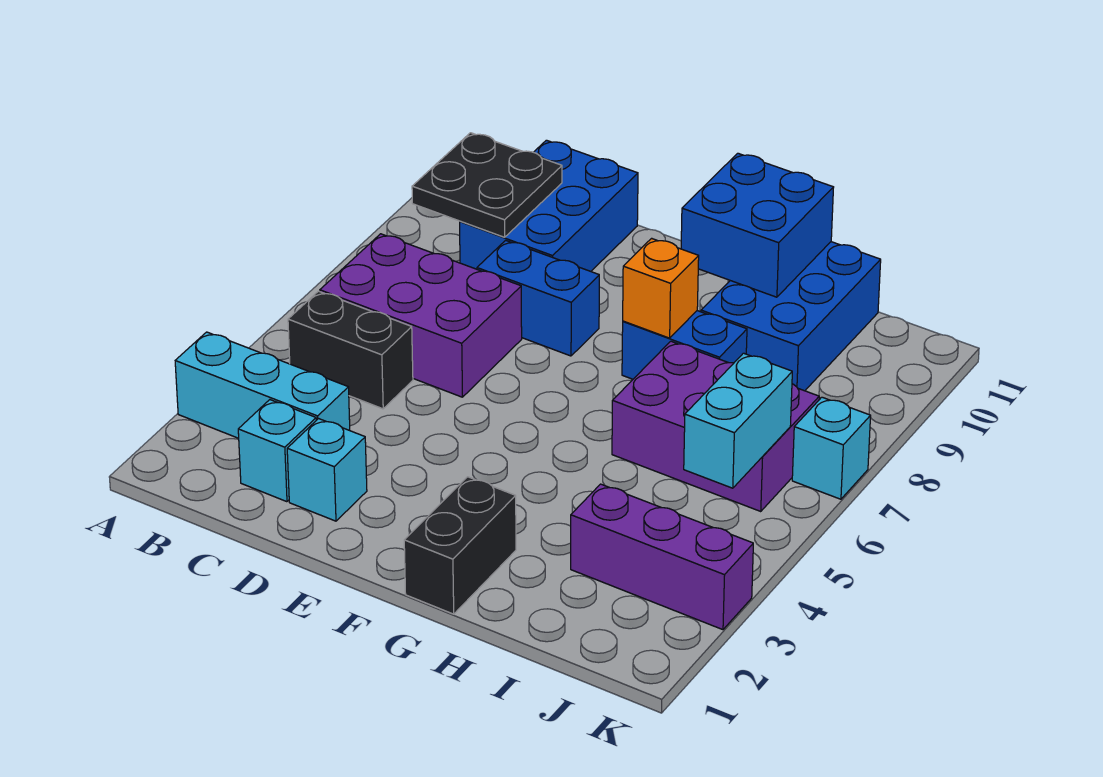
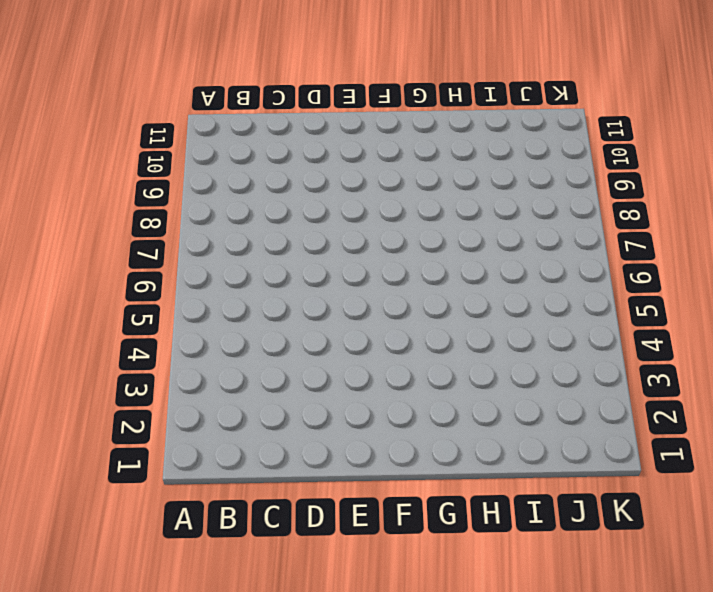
none -> cyan brick A3:C3 level 1
none -> black brick B5:C5 level 1
none -> purple brick B6:D7 level 1

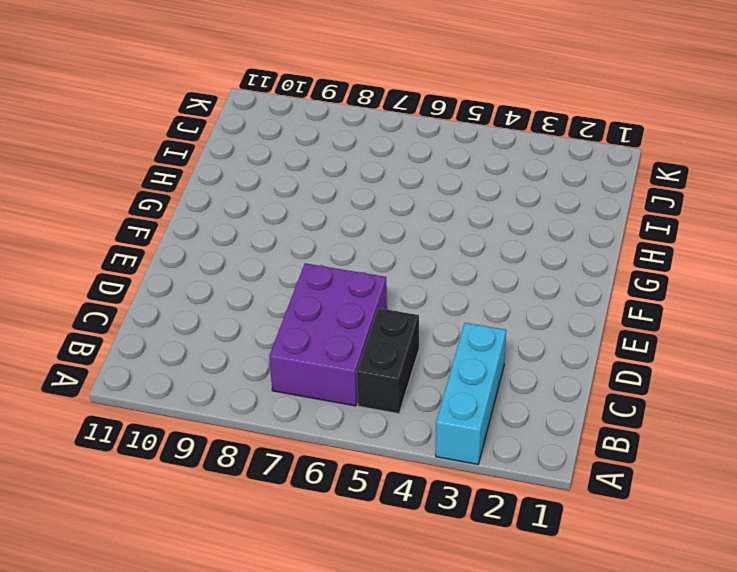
none -> cyan brick C2 level 1
none -> blue brick C9:D11 level 1
none -> cyan brick D2 level 1

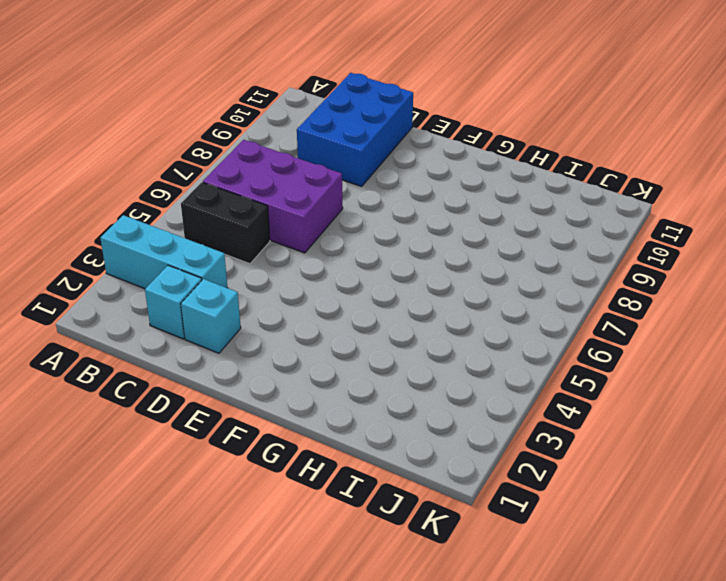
none -> blue brick D8:E8 level 1
none -> black brick G1:G2 level 1
none -> blue brick G8:H8 level 1

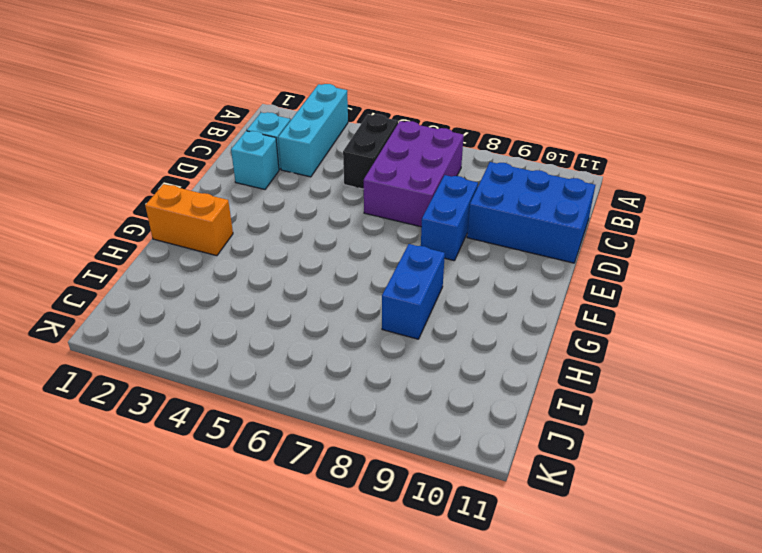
orange brick G1:G2 level 1 -> black brick G1:G2 level 1
none -> purple brick H6:J7 level 1
none -> blue brick H9:I11 level 1
none -> purple brick I3:K3 level 1

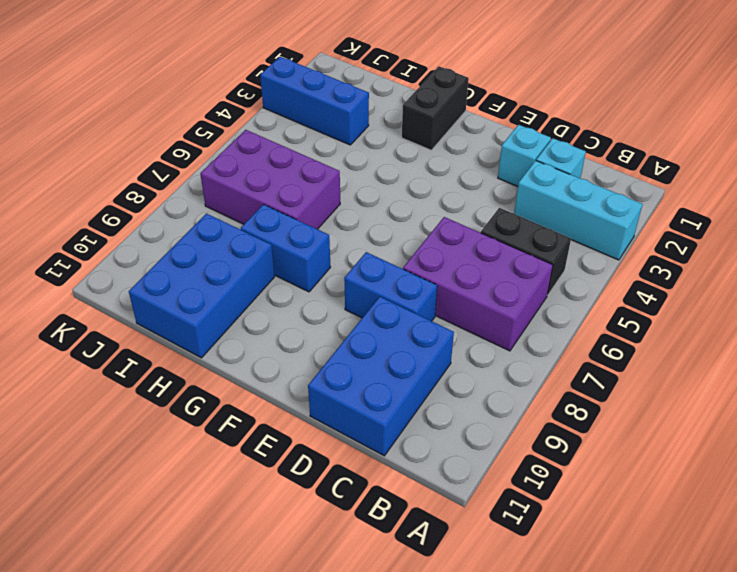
blue brick I3:K3 level 1 -> purple brick I3:K3 level 1
none -> cyan brick K7 level 1
none -> black plate B9:C10 level 2
none -> orange brick G8 level 2

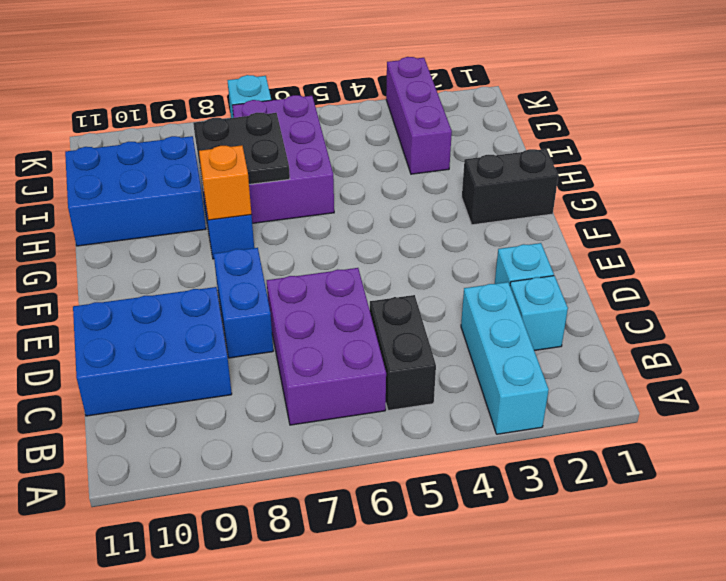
black plate H7:I8 level 2 -> black plate B9:C10 level 2
none -> blue brick G10:H11 level 2
none -> cyan brick J5:J6 level 2

